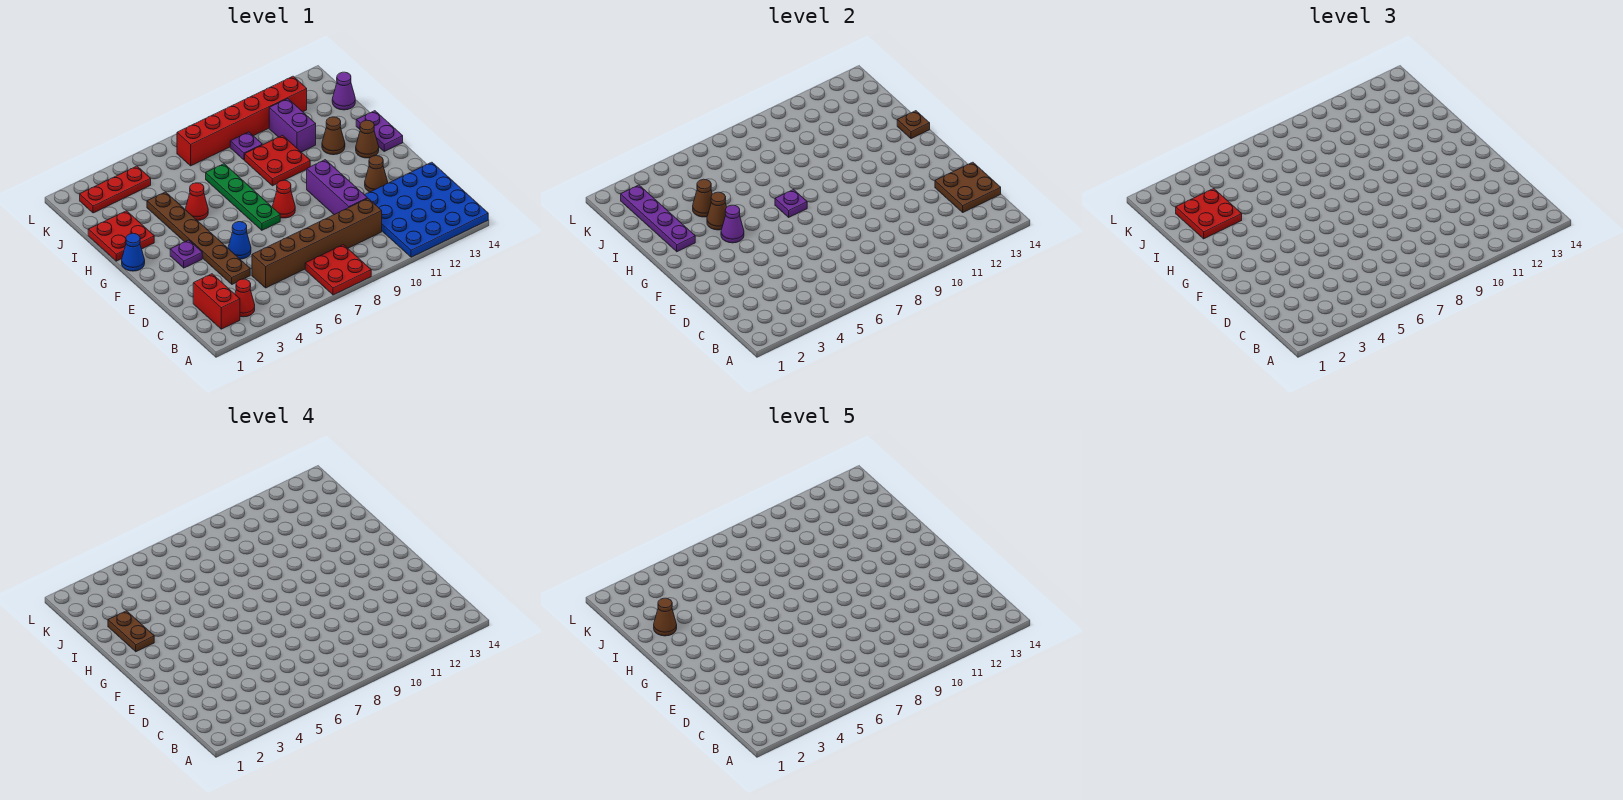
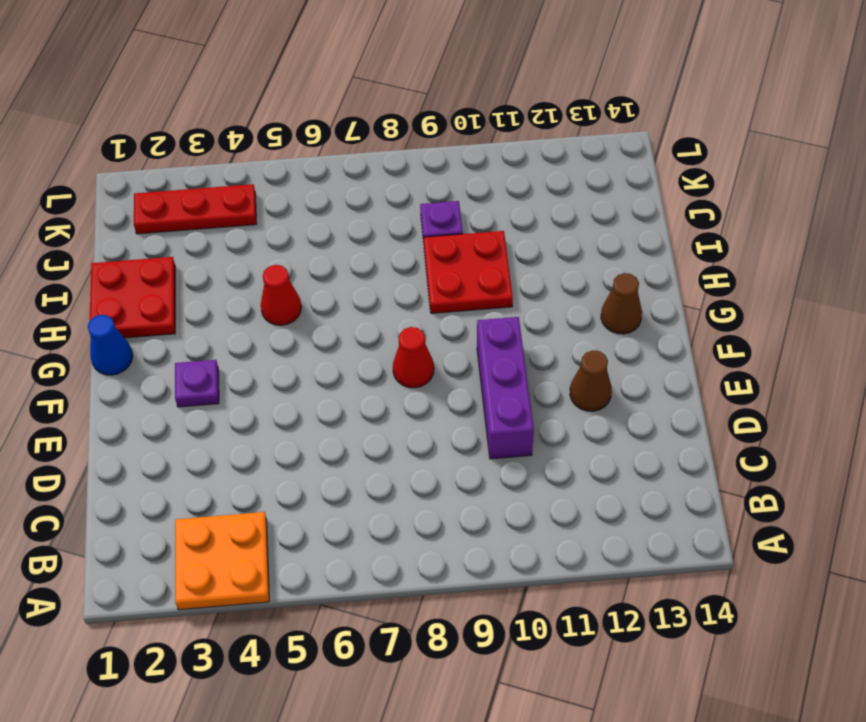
orange plate A3:B4 level 1 -> red cone B3 level 1
none -> red plate A7:B8 level 1
none -> blue plate A11:D14 level 1
none -> red brick B2:C2 level 1
none -> brown brick C5:C10 level 1

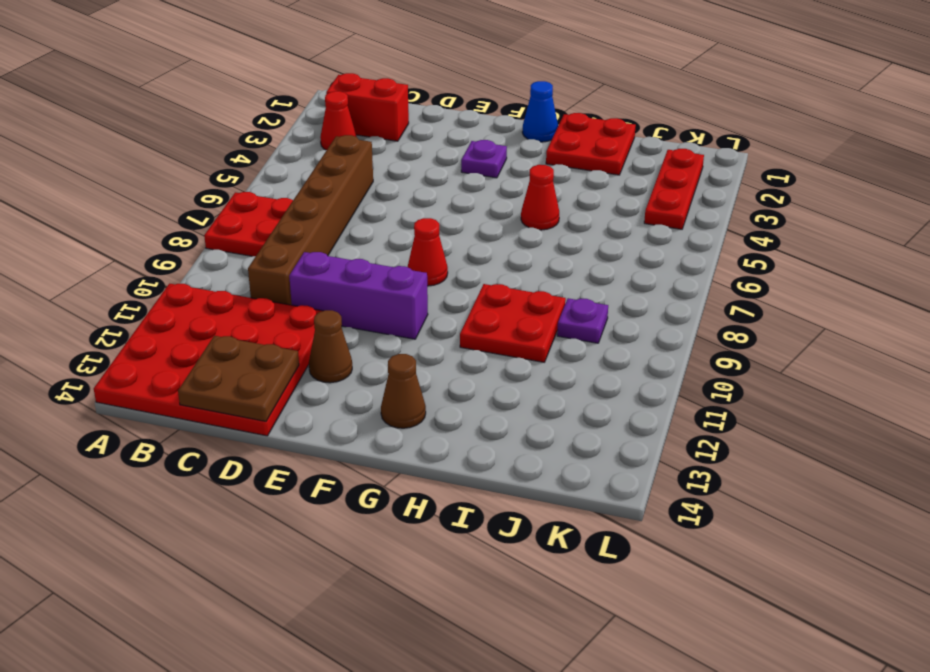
red plate A11:D14 level 1 -> blue plate A11:D14 level 1
none -> brown plate D4:I4 level 1
none -> blue cone E5 level 1
none -> green plate F7:I7 level 1
none -> purple plate G14:H14 level 1

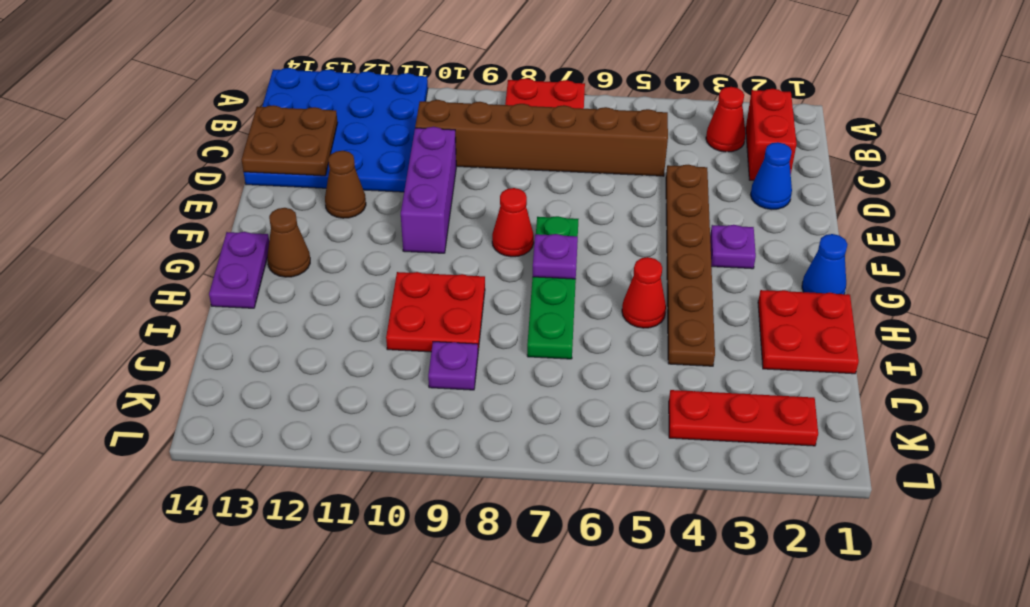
blue cone D2 level 1 -> blue cone E5 level 1
none -> brown cone H12 level 1
none -> purple brick I11:J11 level 1
none -> purple cone J14 level 1
none -> red brick K7:K12 level 1

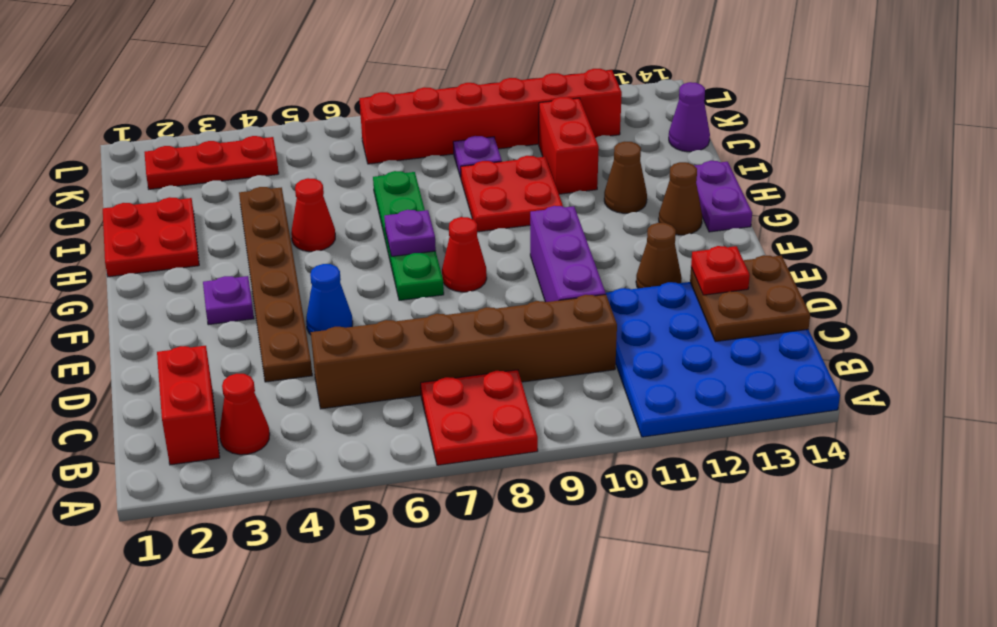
red plate D13 level 3 -> none
red brick I11:J11 level 1 -> purple brick I11:J11 level 1
none -> blue cone G1 level 1
none -> purple cone G4 level 2
none -> purple plate H2:K2 level 2
none -> brown cone H4 level 2

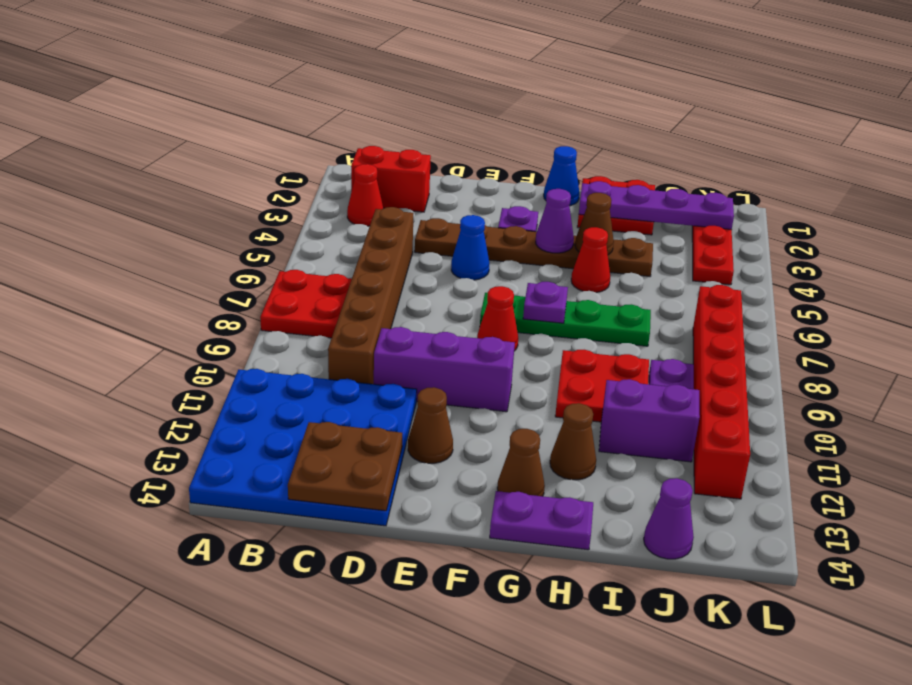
none -> brown plate H14 level 2
none -> brown cone I4 level 2
none -> red plate I2:J3 level 3
none -> brown plate H2:I2 level 4

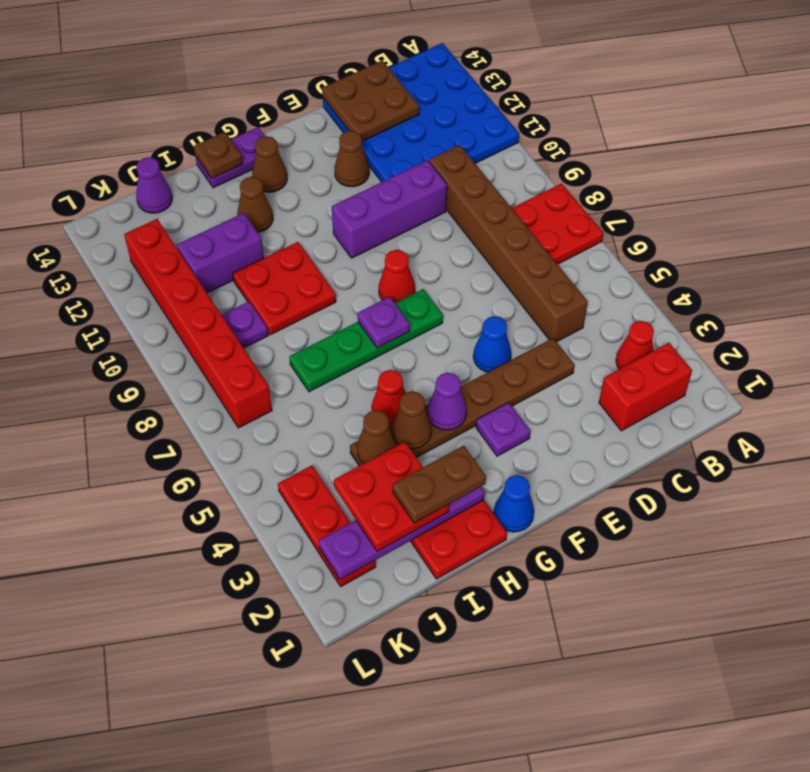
none -> brown cone I2 level 5

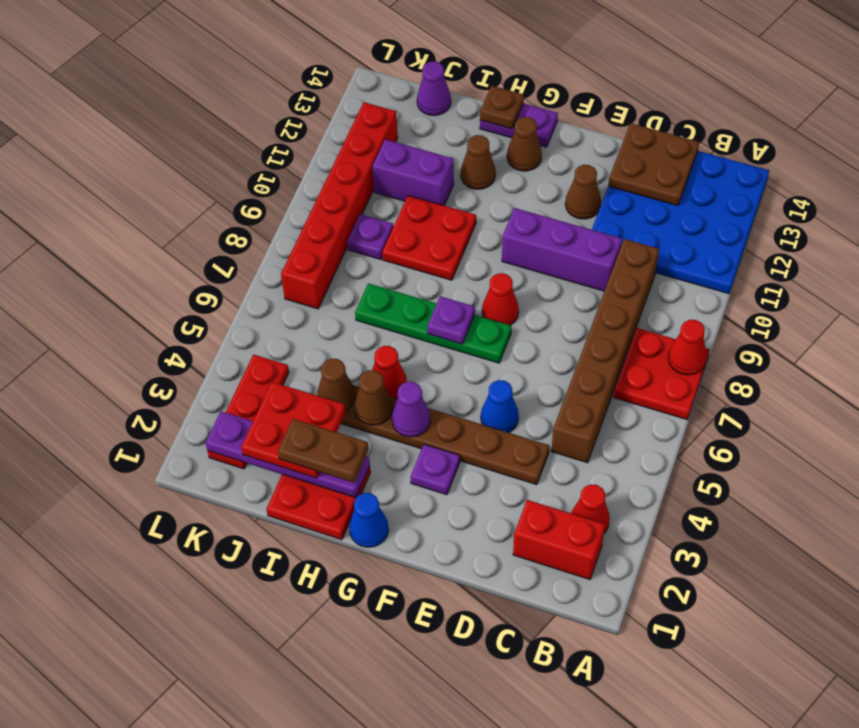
red cone A8 level 2 -> none
none -> brown cone I2 level 5

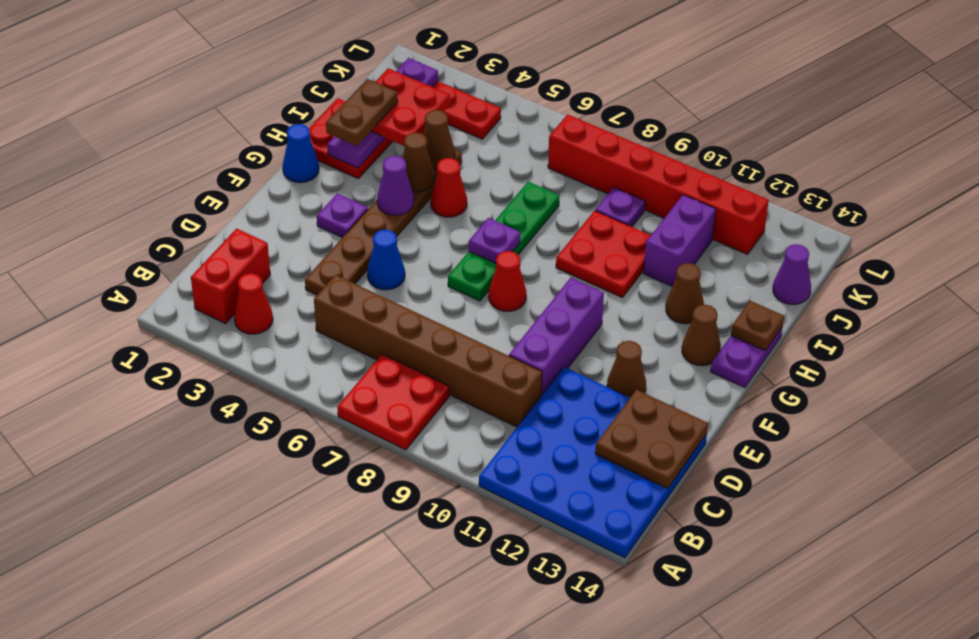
none -> brown cone I2 level 5

